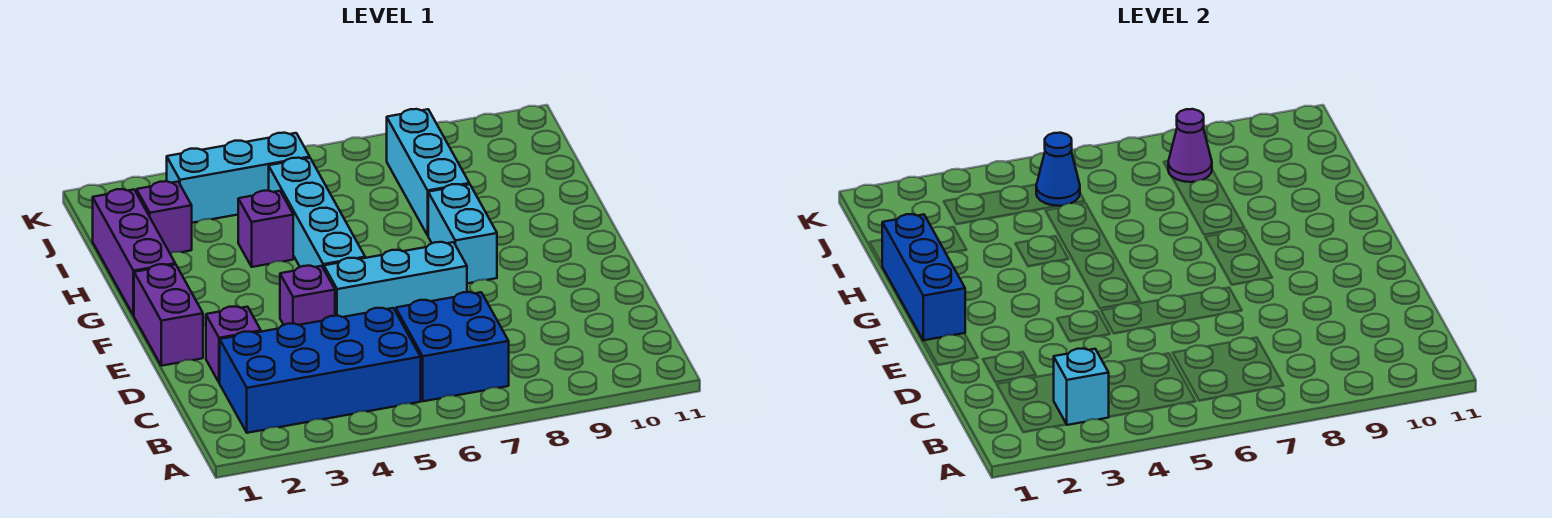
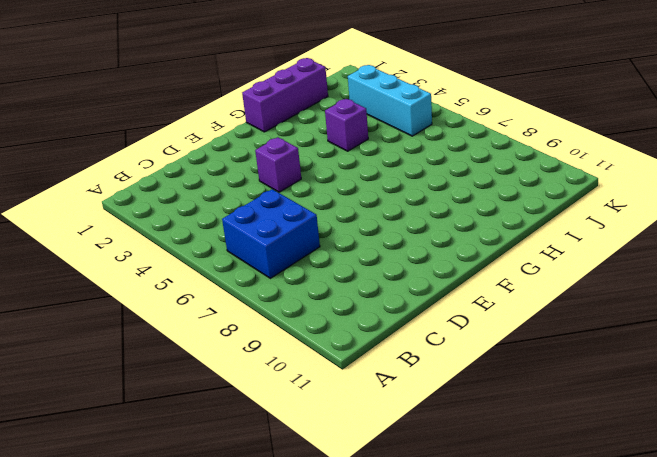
none -> blue brick B2:C5 level 1
none -> purple brick D2 level 1
none -> purple brick E1:F1 level 1

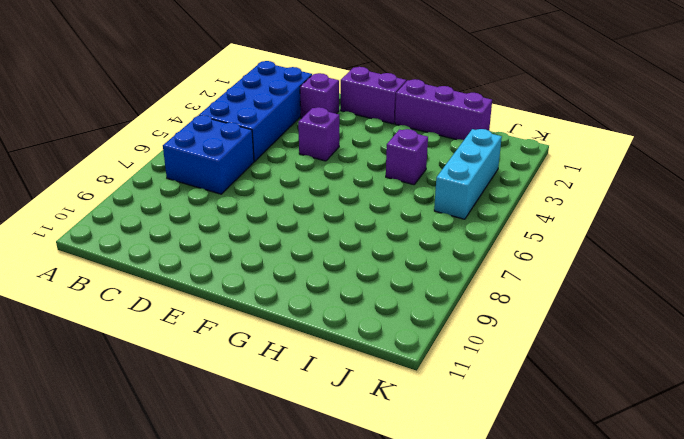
none -> cyan brick E5:E7 level 1
none -> cyan brick F5:I5 level 1
none -> cyan brick F8:G8 level 1

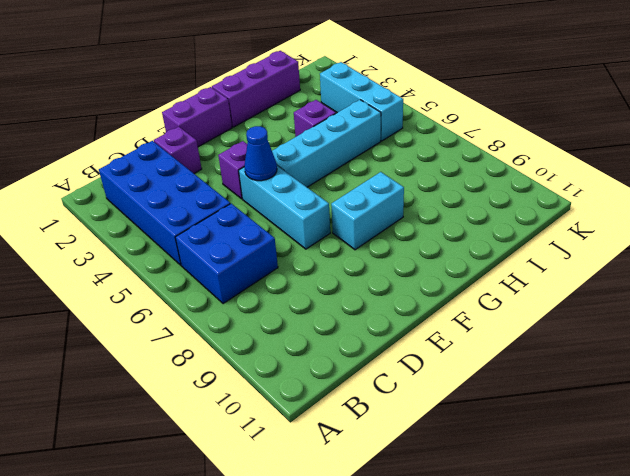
blue cone E5 level 2 -> blue cone J5 level 2
none -> cyan brick H8:J8 level 1
none -> purple brick I2 level 1
none -> cyan brick B3 level 2

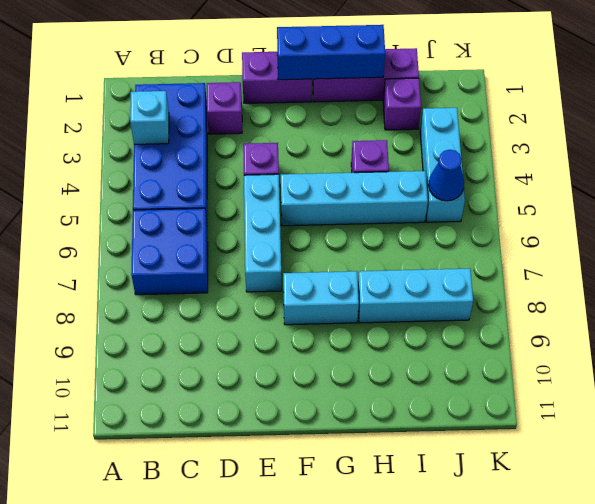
none -> purple cone J8 level 2

